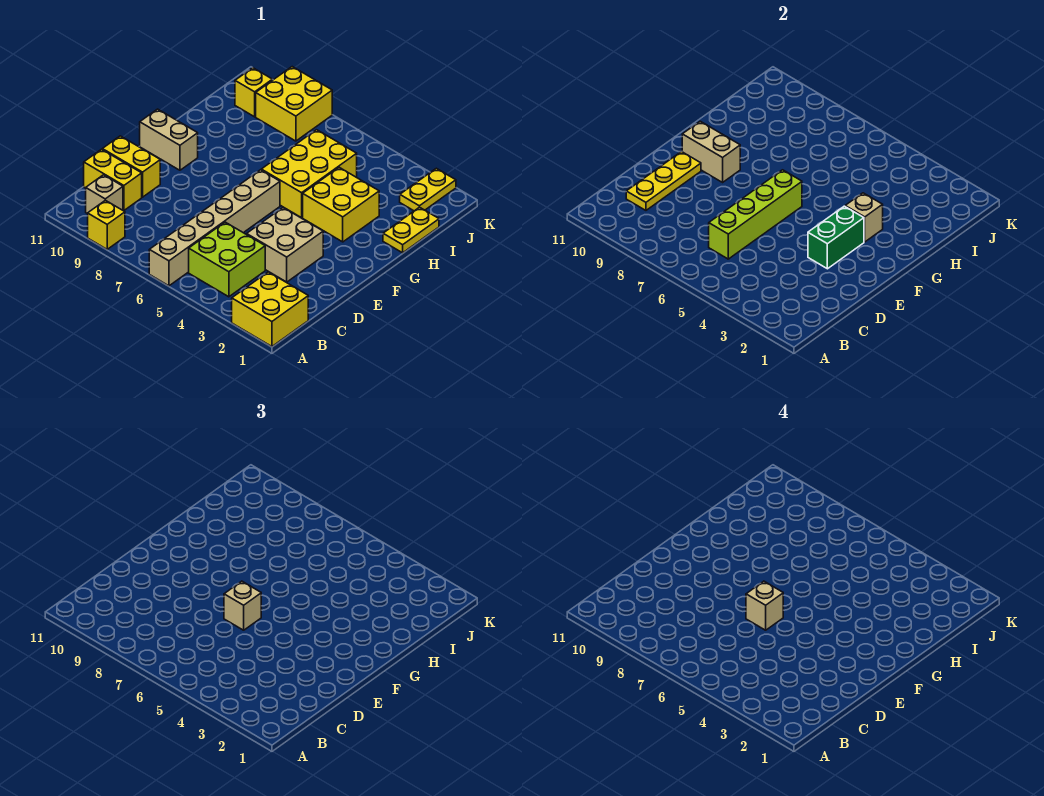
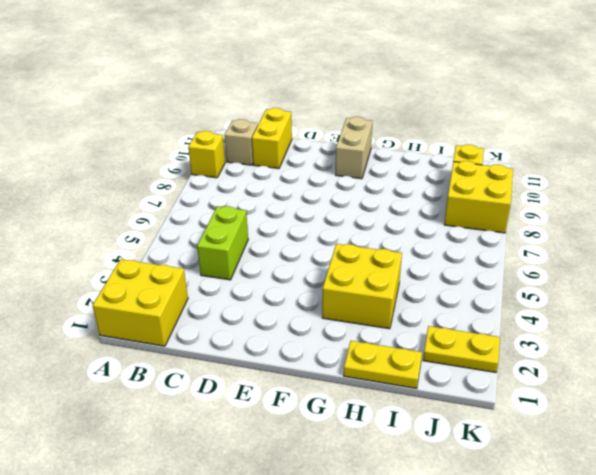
lime brick C4:C5 level 1 -> lime brick B4:C5 level 1
none -> tan brick A6:F6 level 1
none -> tan brick D3:E4 level 1
none -> yellow brick D10:D11 level 1

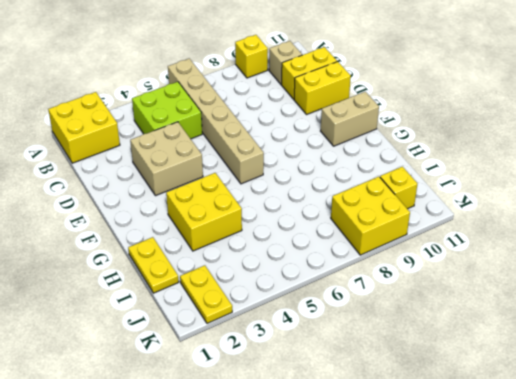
none -> yellow brick G5:I6 level 1
none -> lime brick C6:F6 level 2
none -> yellow plate C10:E10 level 2

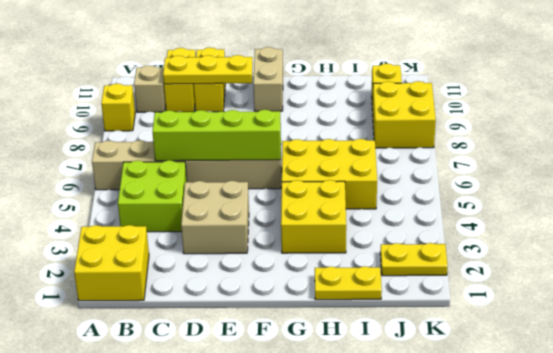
none -> green brick E3:F3 level 2
none -> tan brick F9:F10 level 2
none -> tan brick G3 level 2

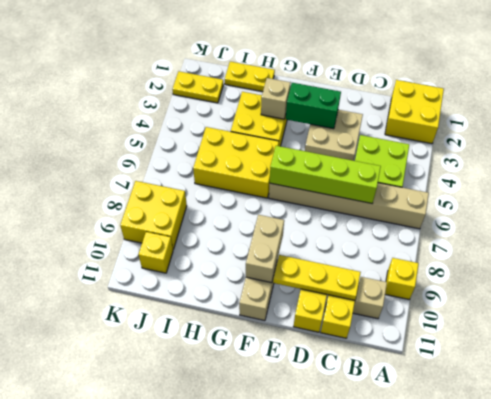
none -> tan brick E6 level 3
none -> tan brick E6 level 4

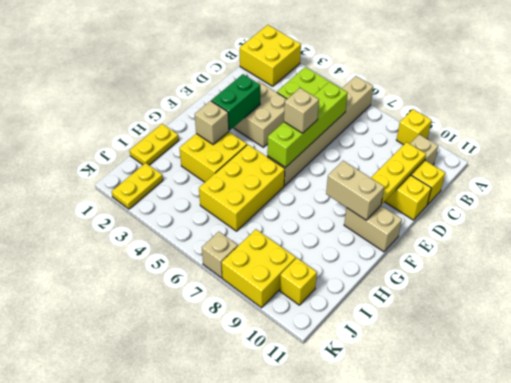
tan brick K7 level 1 -> tan brick E6 level 4

